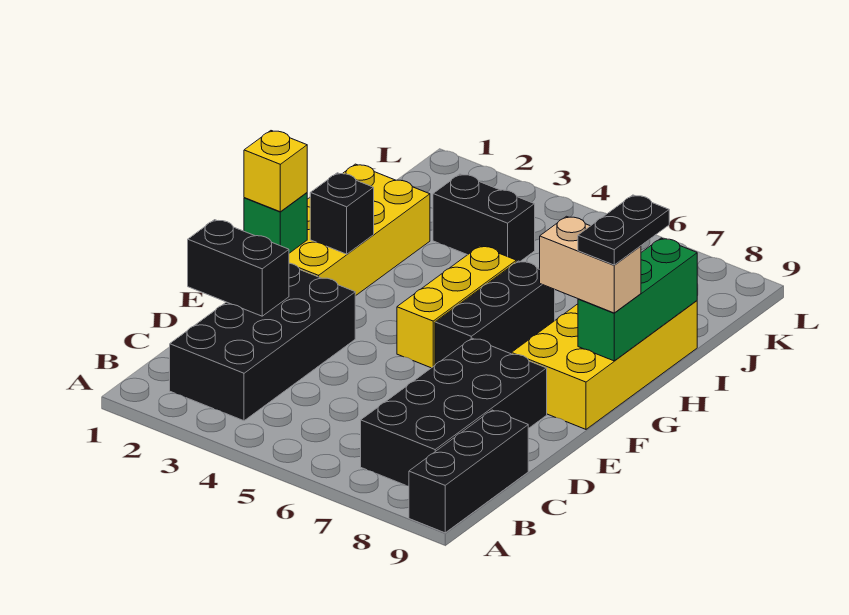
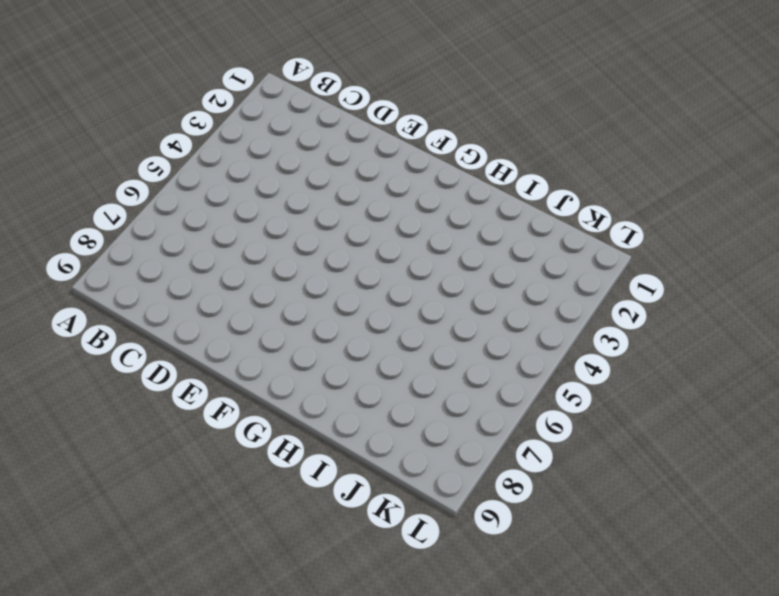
none -> black brick A9:C9 level 1
none -> black brick B2:E3 level 1
none -> black brick B7:E8 level 1

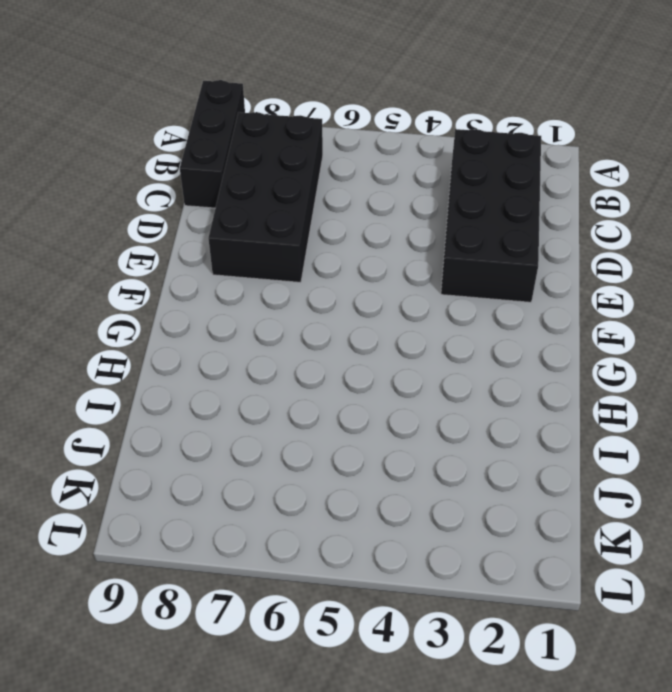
none -> yellow brick F1:I2 level 1
none -> yellow brick F5:H5 level 1
none -> black brick F6:H6 level 1

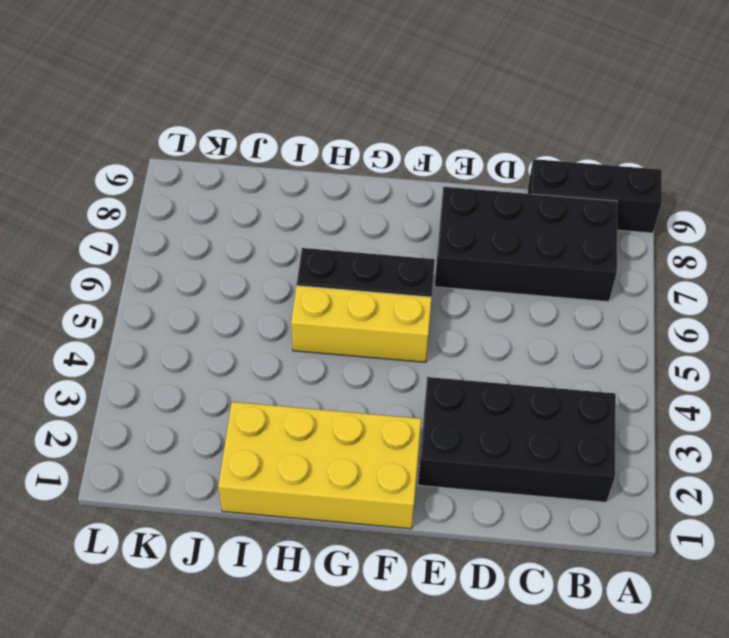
none -> yellow brick F8:I9 level 1
none -> black brick J3:J4 level 1
none -> black brick D1:D2 level 2

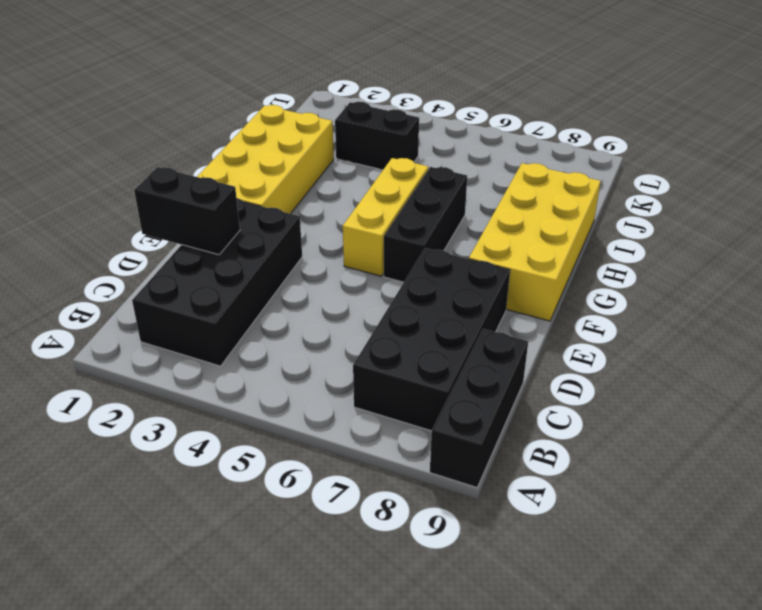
none -> green brick F1 level 2
none -> black brick G2 level 2
none -> green brick G9:I9 level 2

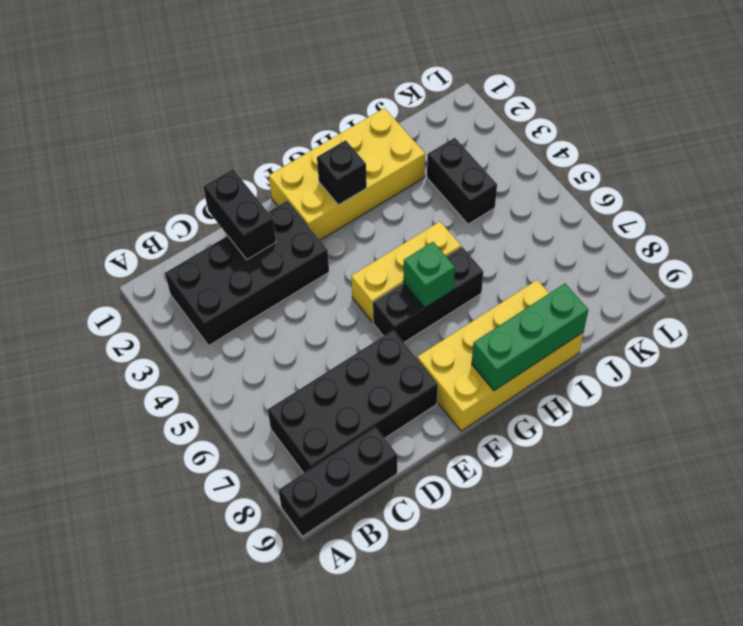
green brick G6 level 2 -> green brick F1 level 2
none -> yellow brick F1 level 3
none -> tan brick G8:G9 level 3
none -> black plate G9:H9 level 4

